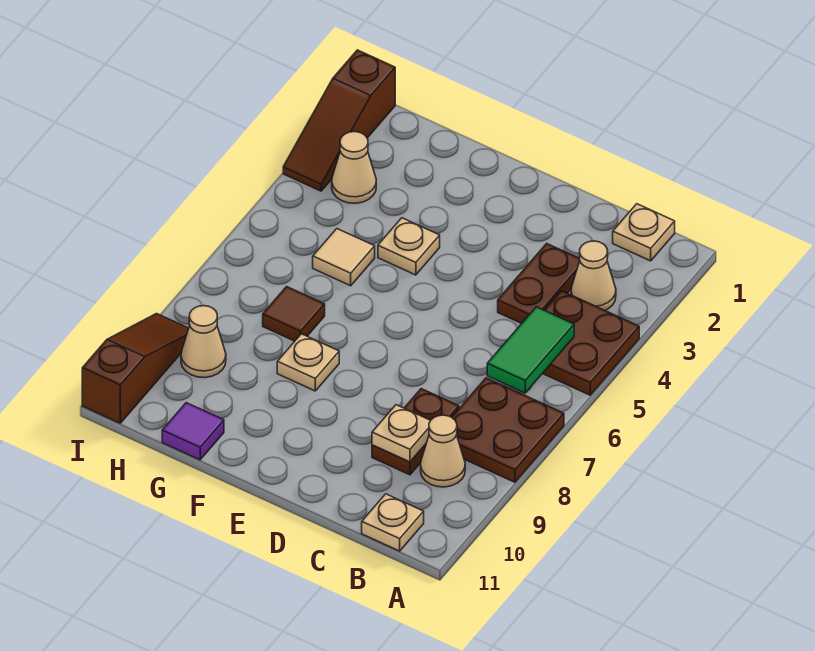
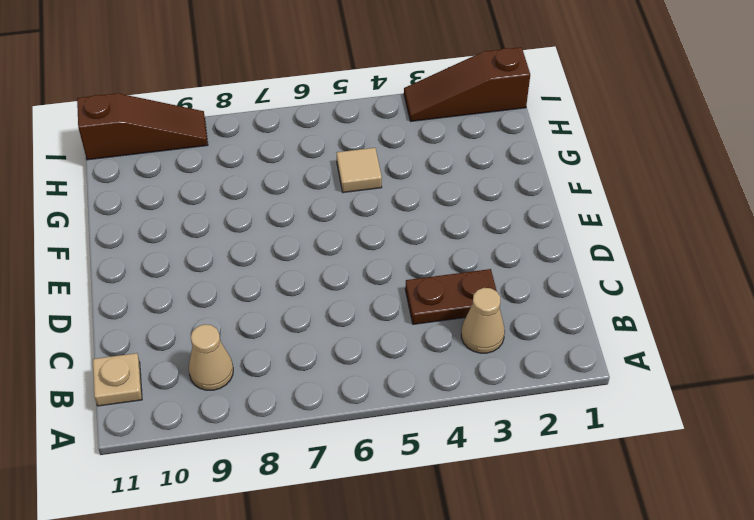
none -> brown plate A4:B5 level 1
none -> brown plate A7:B8 level 1
none -> tan plate B1 level 1

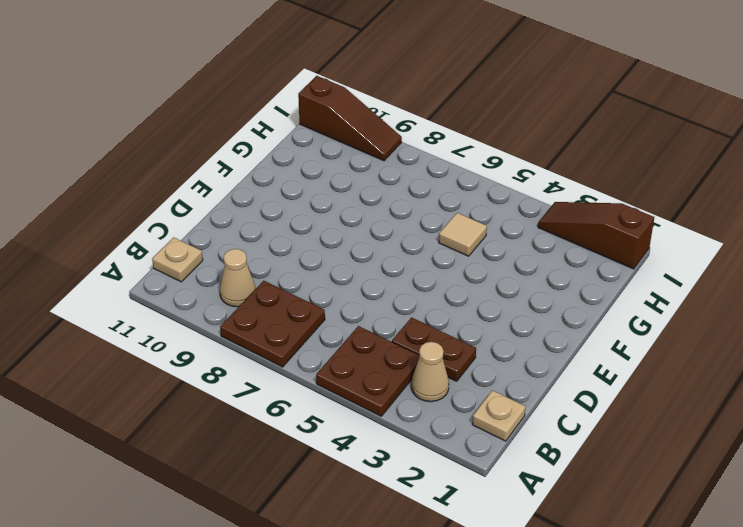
none -> brown plate C8:C9 level 1
none -> tan plate F4 level 1
none -> tan plate F8 level 1

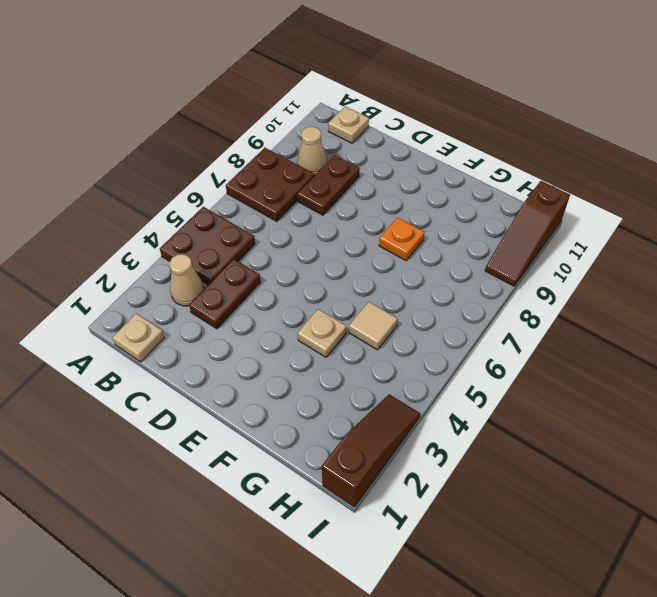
orange plate F8 level 1 -> tan plate F8 level 1
none -> brown tile G7 level 1
none -> purple tile G11 level 1
none -> tan cone H3 level 1

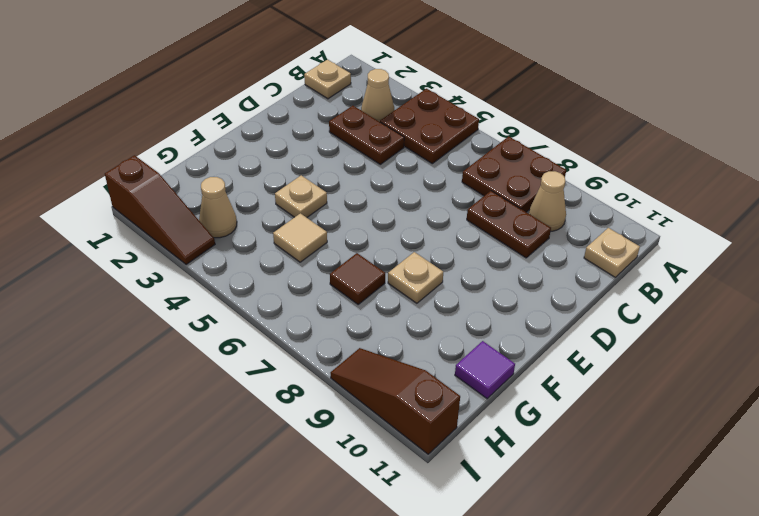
none -> tan cone H9 level 1
none -> green tile B5:B6 level 2
none -> tan plate C9 level 2

